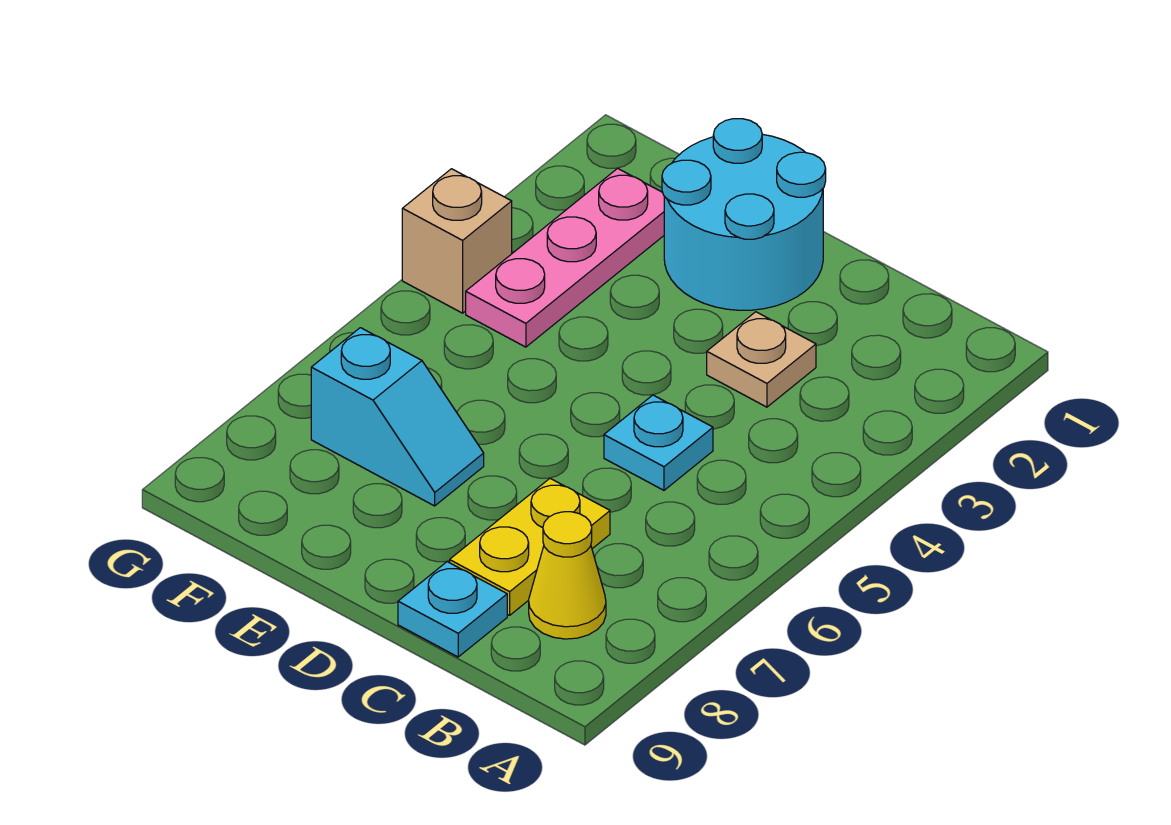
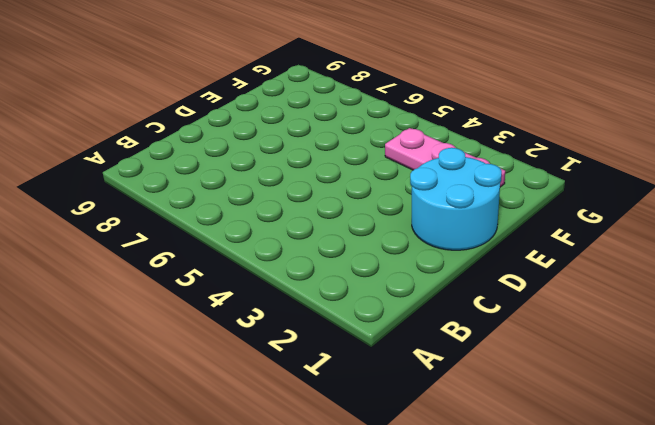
none -> yellow cone B8 level 1
none -> tan plate C3 level 1

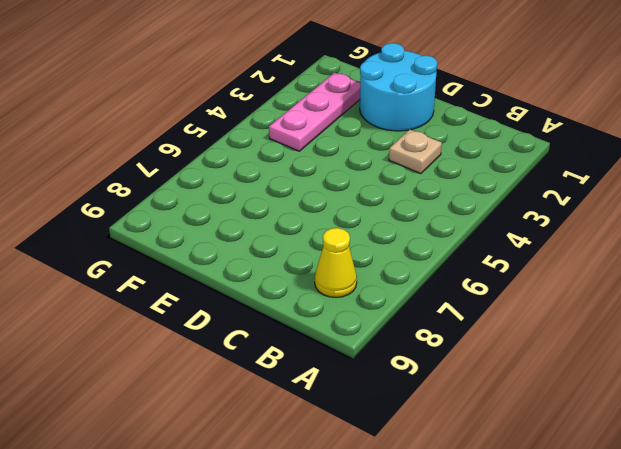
none -> cyan plate C5 level 1
none -> yellow plate C7:C8 level 1

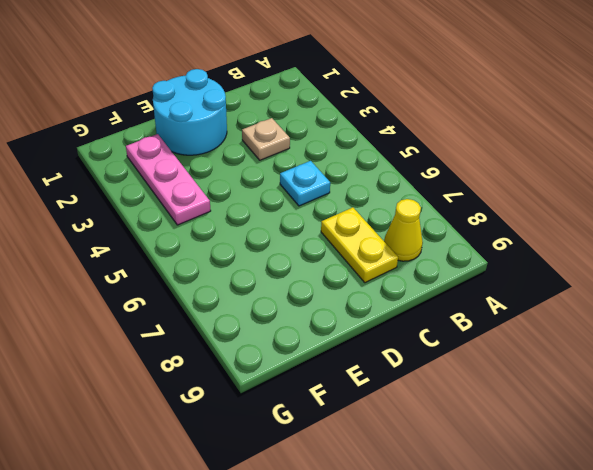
none -> cyan plate C9 level 1
none -> cyan slope E7:F7 level 1 top F

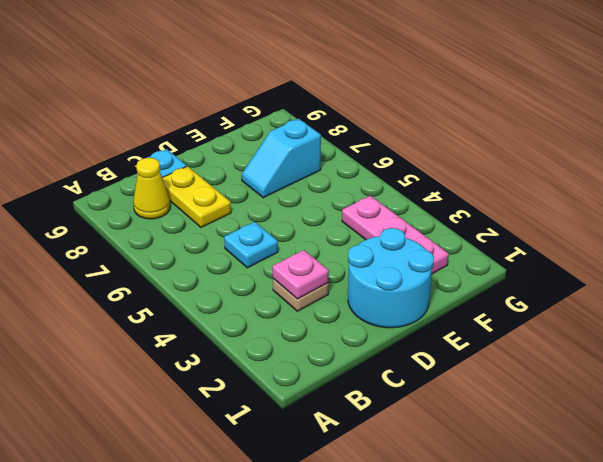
pink plate C3 level 2 -> none
none -> tan brick G4 level 1

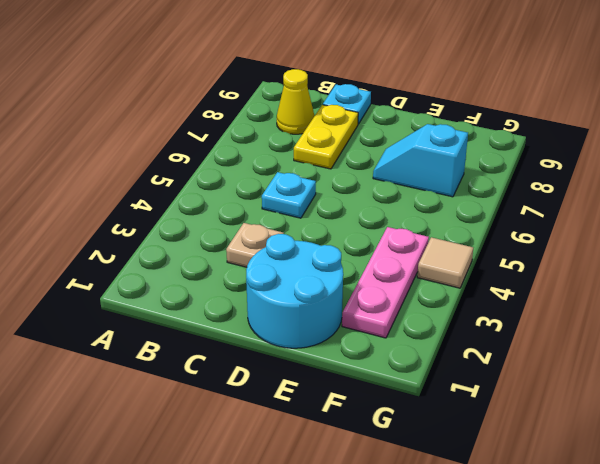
tan tile G4 level 1 -> tan brick G4 level 1

